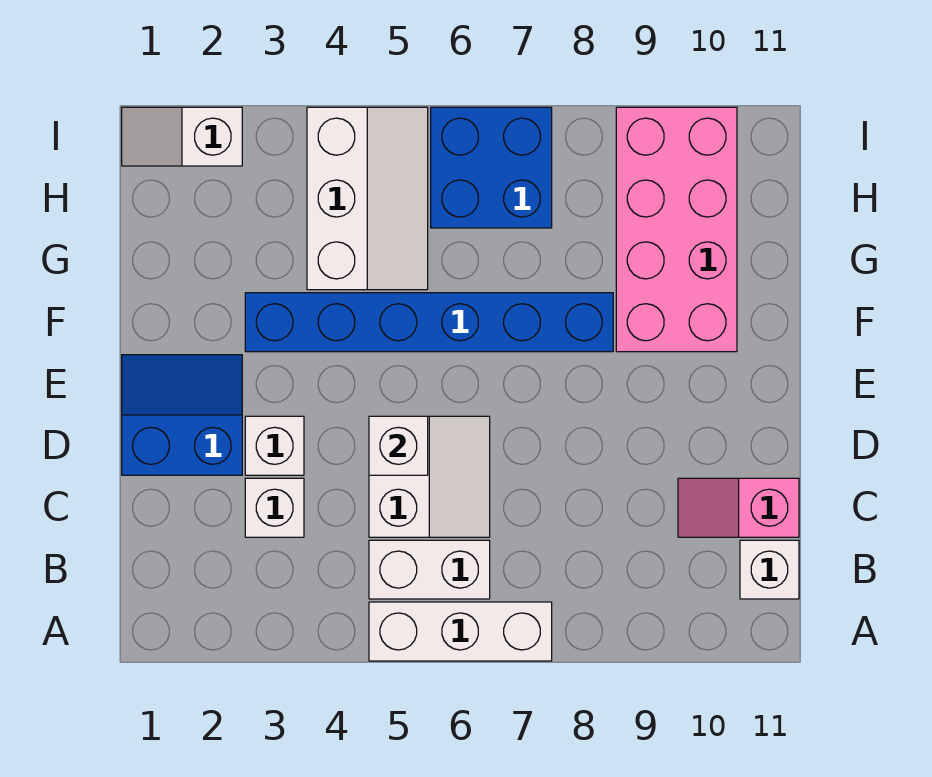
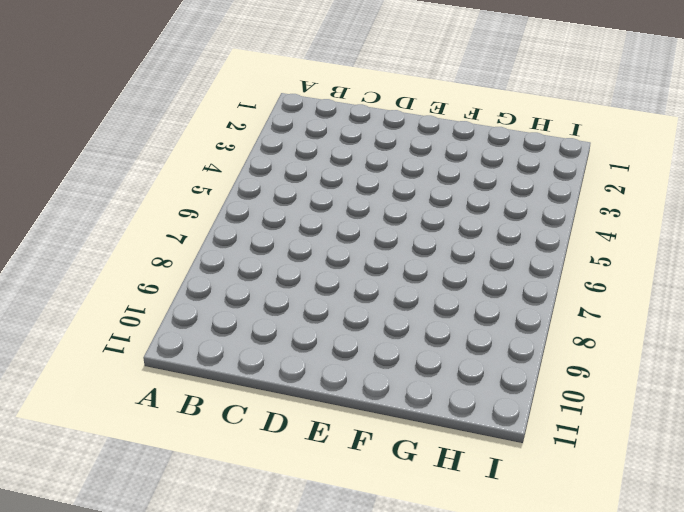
none -> white brick A5:A7 level 1
none -> white brick B5:B6 level 1
none -> white brick B11 level 1

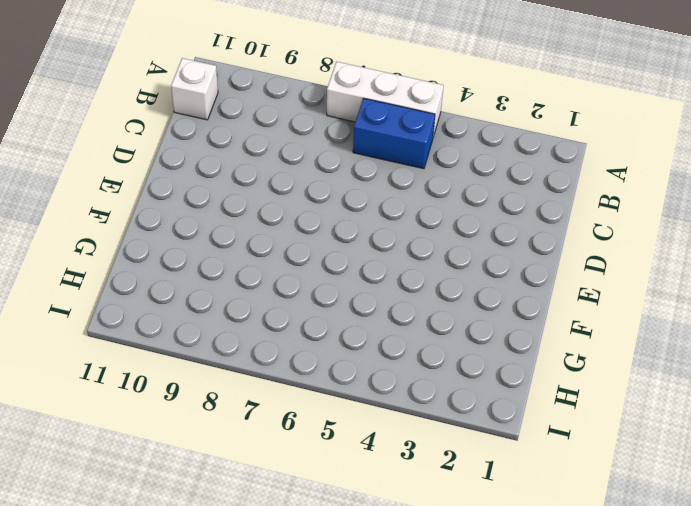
blue brick B5:B6 level 1 -> white brick B5:B6 level 1
none -> white brick C3 level 1
none -> white slope C5:D6 level 1 top 5
none -> pink slope C10:C11 level 1 top 11

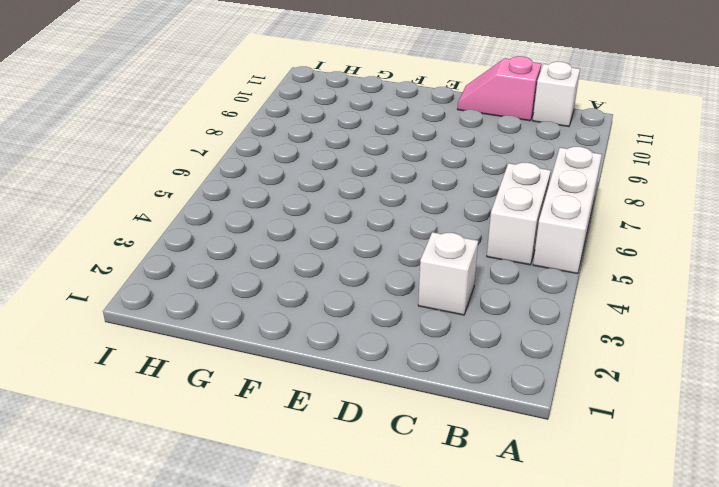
pink slope C11:D11 level 1 top C -> pink slope C10:C11 level 1 top 11
none -> white slope C5:D6 level 1 top 5
none -> blue slope D1:E2 level 1 top D
none -> white brick D3 level 1

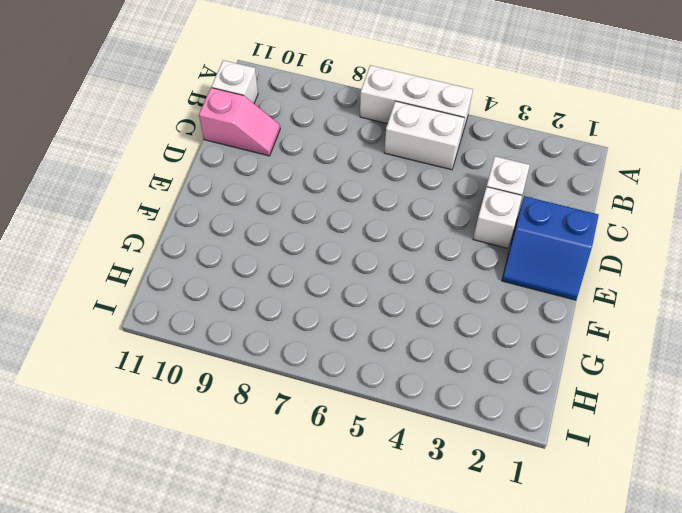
none -> white slope C5:D6 level 1 top 5
none -> blue brick F3:F8 level 1
none -> pink brick F9:I10 level 1

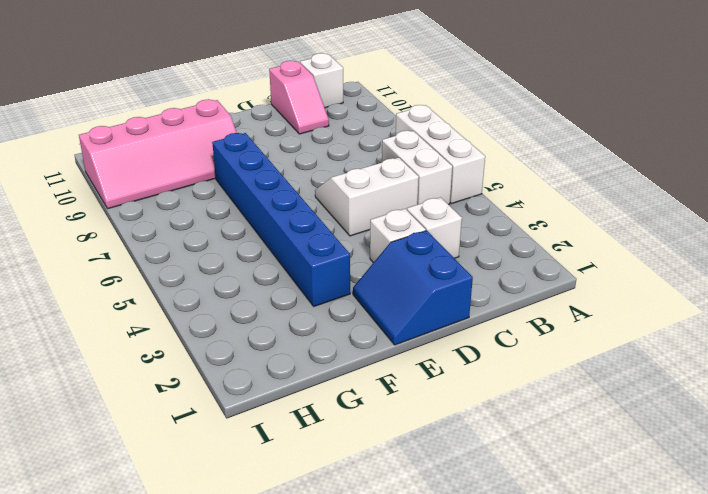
pink slope F9:I10 level 1 top 10 -> pink brick F9:I10 level 1
none -> white slope G4:I5 level 1 top 4
none -> blue brick H6:I7 level 1
none -> white slope I1:I2 level 1 top 2

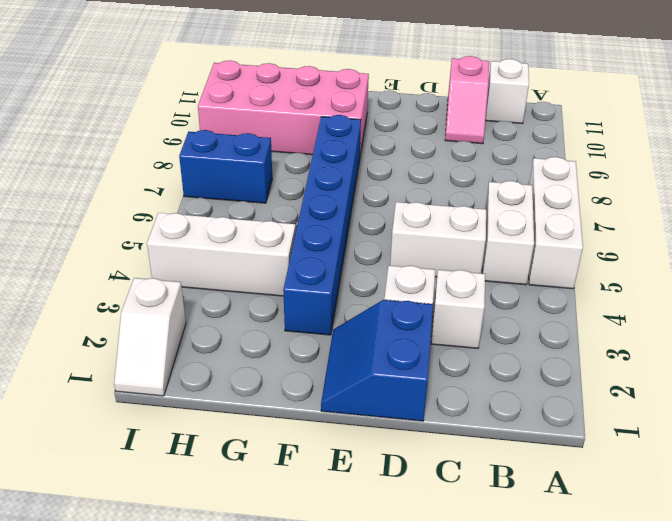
blue brick H7:I7 level 1 -> blue brick H6:I7 level 1
none -> white brick D5 level 2

